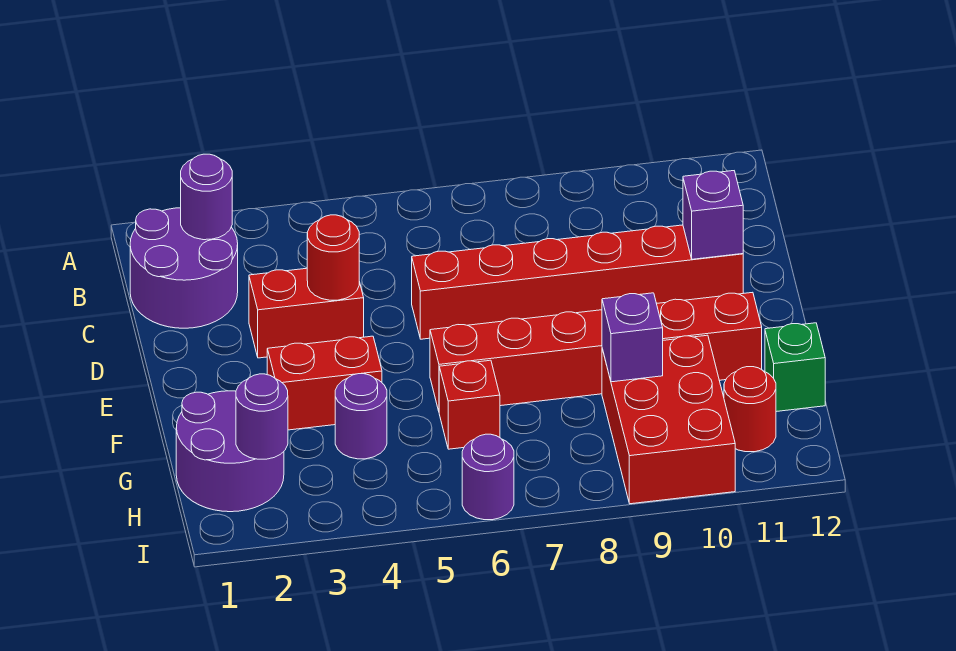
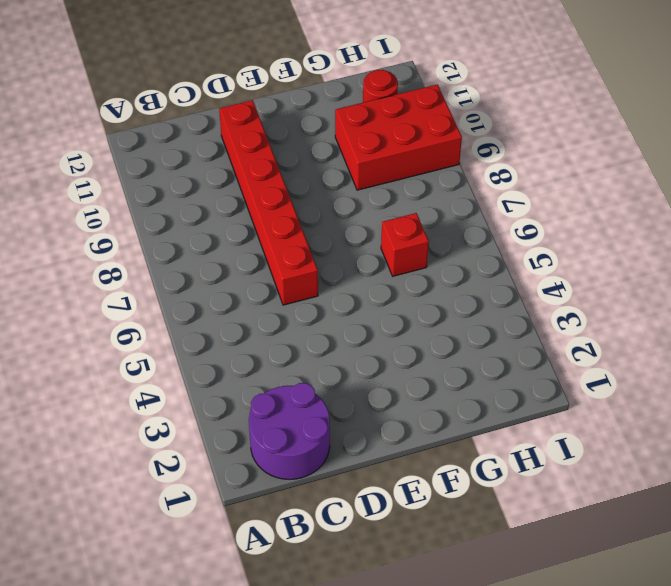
none -> red brick D3:D4 level 1
none -> red brick F3:F4 level 1
none -> red brick F6:F11 level 1

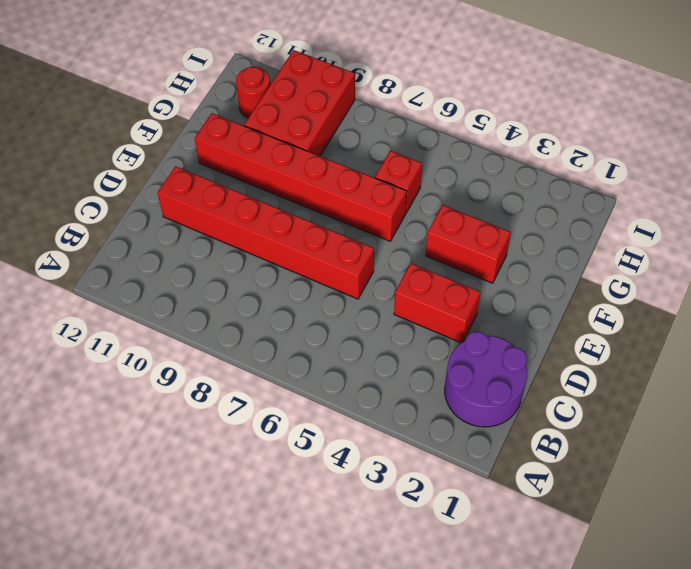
none -> purple round brick G1:H2 level 1
none -> purple round brick G4 level 1
none -> green brick G12 level 1

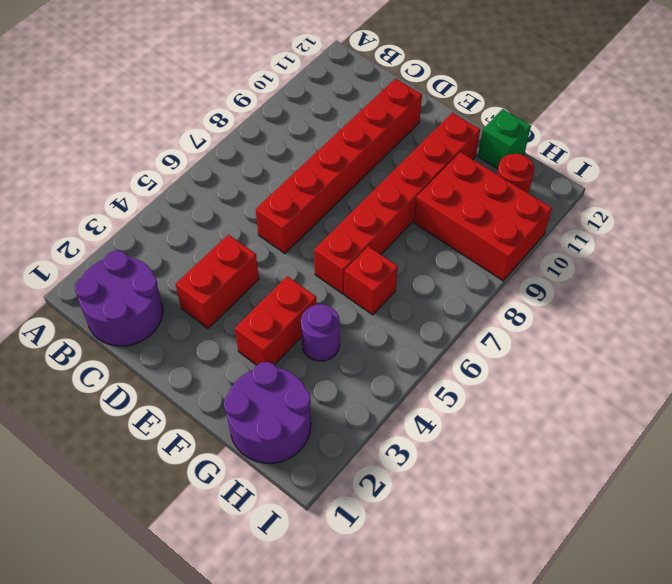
none -> purple round brick I6 level 1
none -> purple round brick B2 level 2
none -> red round brick D4 level 2

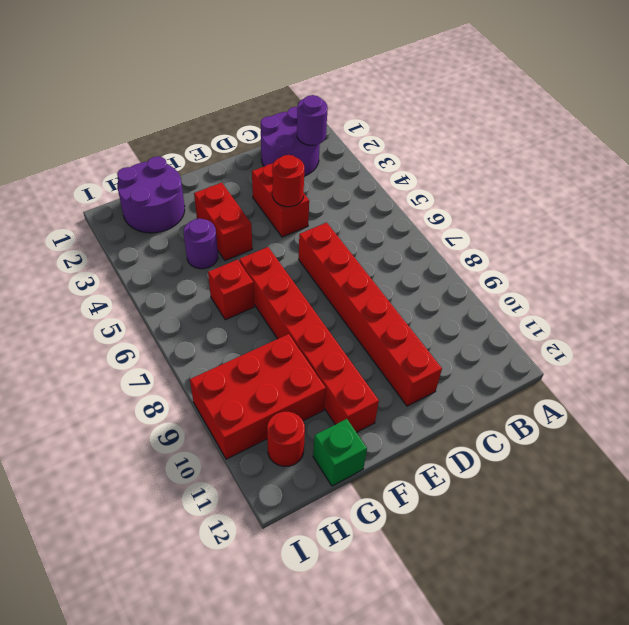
none -> purple round brick I6 level 1
none -> purple brick D11 level 2
none -> purple brick G9 level 2

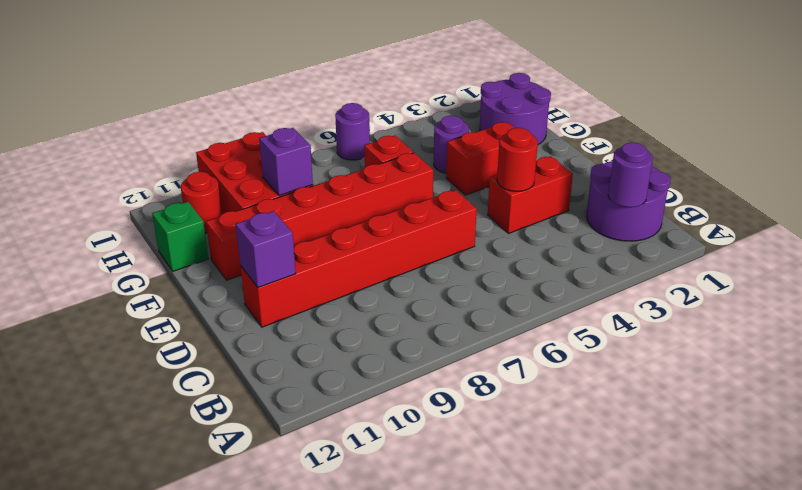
none -> purple round brick H2 level 2

